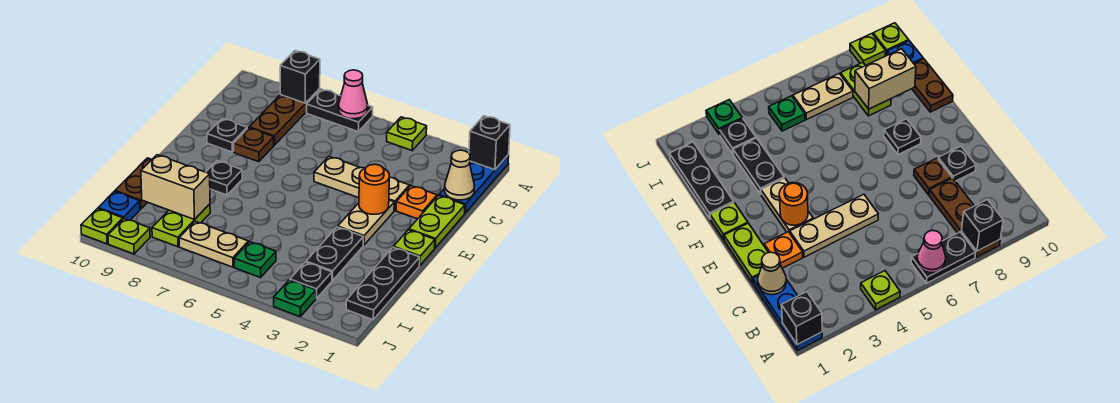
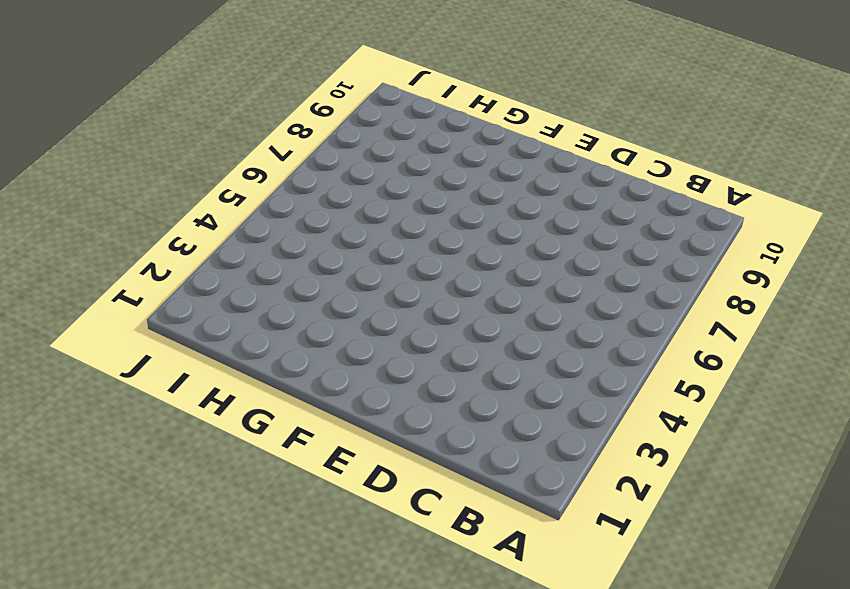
none -> blue plate A1:C1 level 1
none -> lime plate A4 level 1
none -> black plate A6:A7 level 1

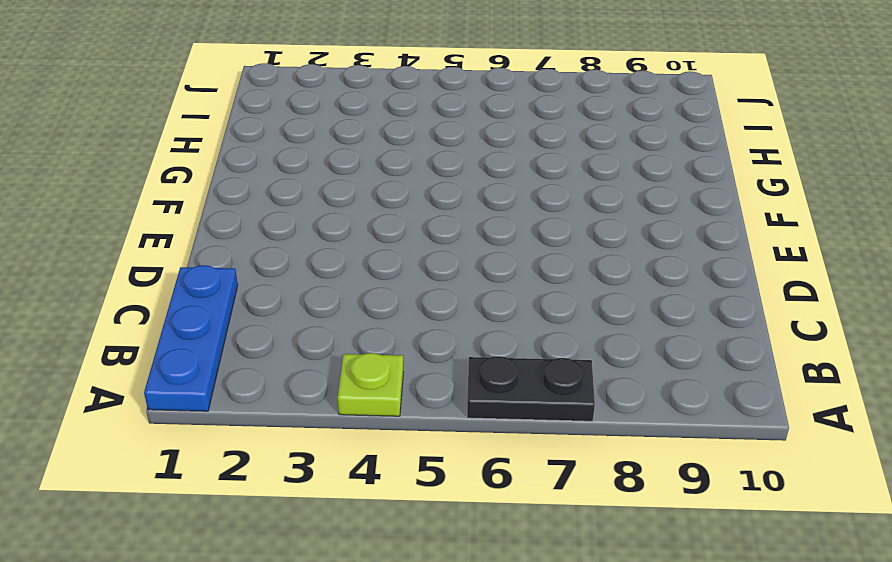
none -> brown plate A8:C8 level 1
none -> lime plate D1:E1 level 1
none -> orange plate D2 level 1

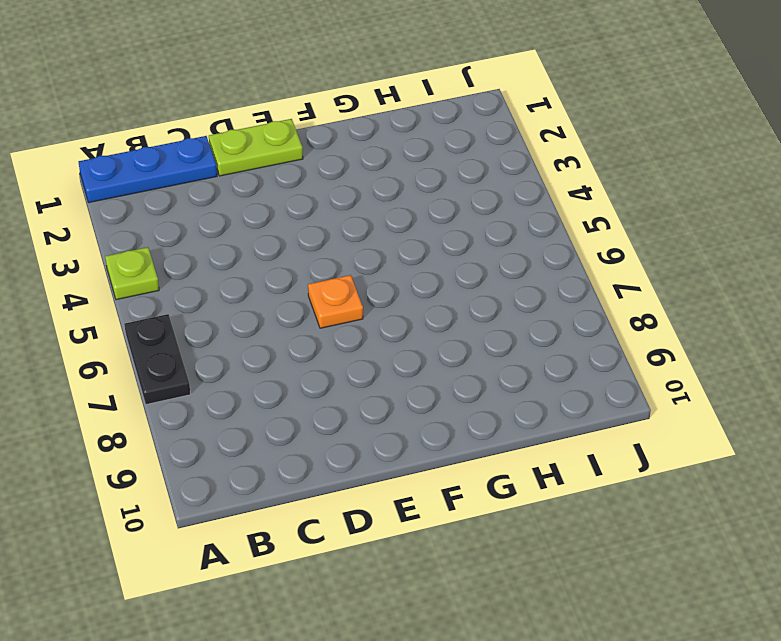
orange plate E6 level 1 -> orange plate D2 level 1
none -> brown plate A8:C8 level 1
none -> tan plate D3:D5 level 1
none -> brown plate D8 level 1

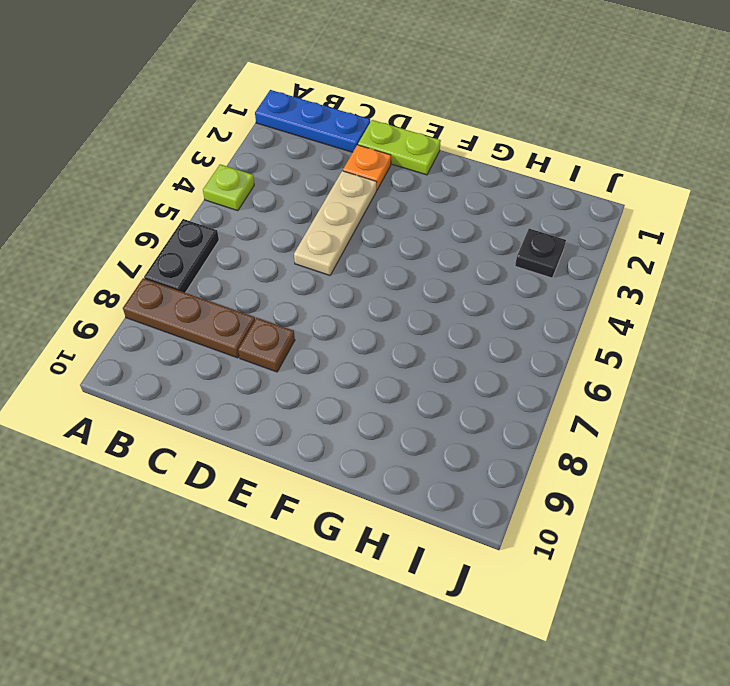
none -> black plate D9 level 1
none -> tan plate E3:F3 level 1
none -> lime plate F1 level 1

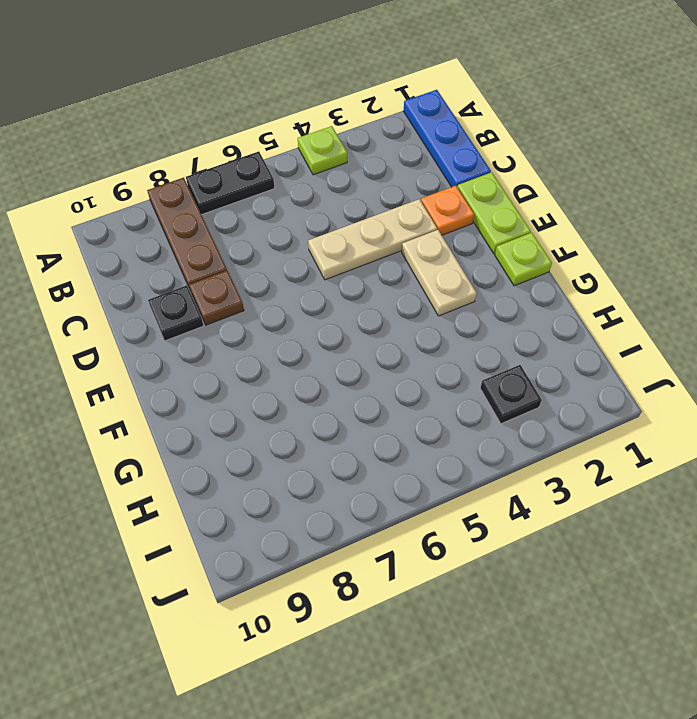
none -> black plate F8 level 1
none -> black plate G1:I1 level 1
none -> black plate G3:H3 level 1

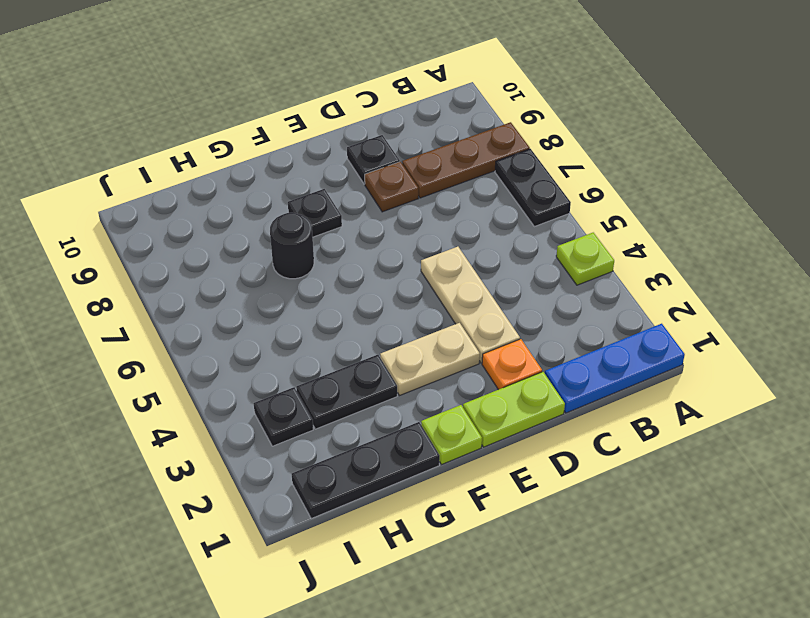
black round brick G7 level 1 -> none
none -> brown plate G10:H10 level 1
none -> lime plate H8:I8 level 1
none -> green plate I5 level 1

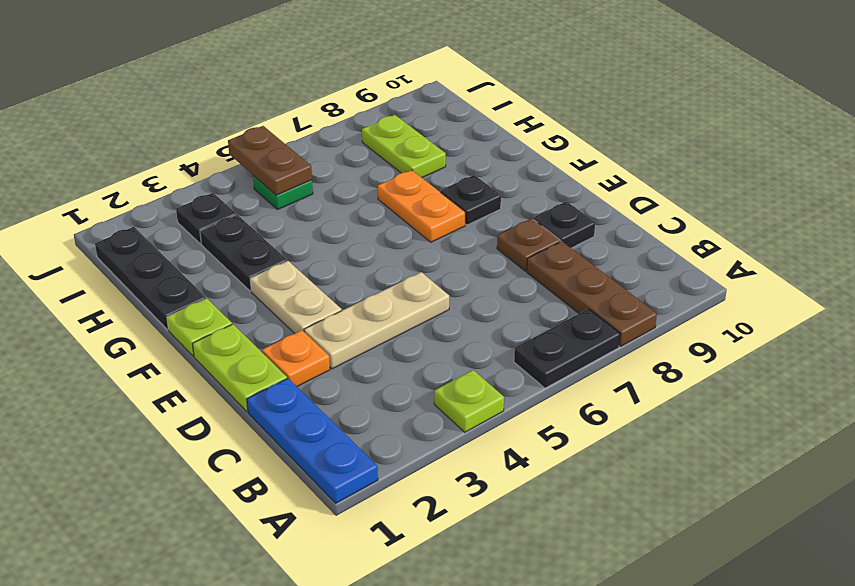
orange plate F7:G7 level 1 -> none
brown plate I5:J5 level 2 -> brown plate G10:H10 level 1
none -> tan plate I6:I7 level 1
none -> blue plate I10 level 1
none -> green plate J3 level 1

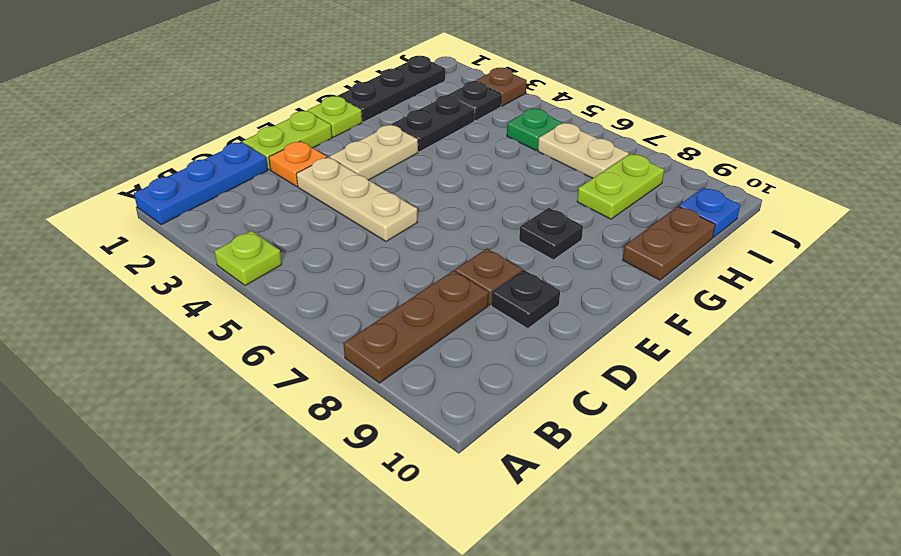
brown plate J3 level 1 -> green plate J3 level 1
none -> black plate A6:A7 level 1
none -> lime plate J9 level 1
none -> lime plate J10 level 1

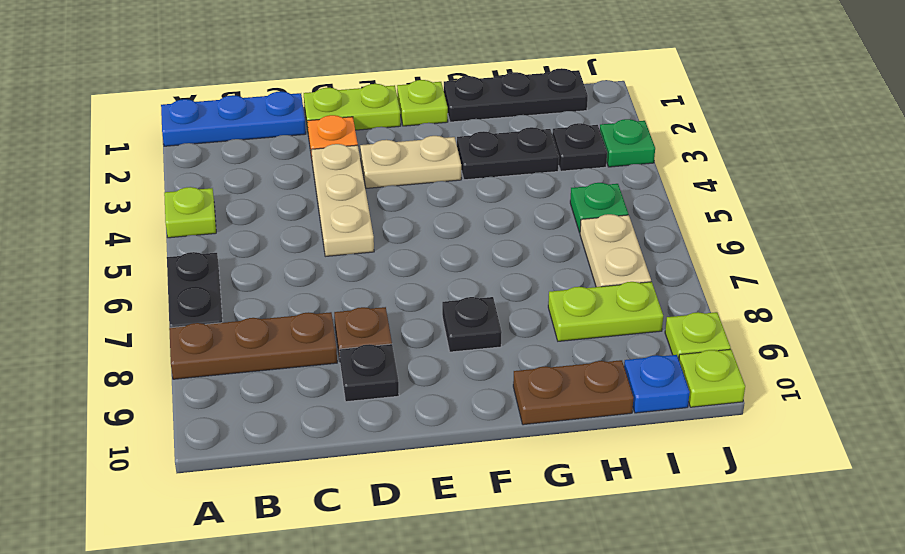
none -> black brick A1 level 2
none -> pink cone A6 level 2
none -> black brick A8 level 2

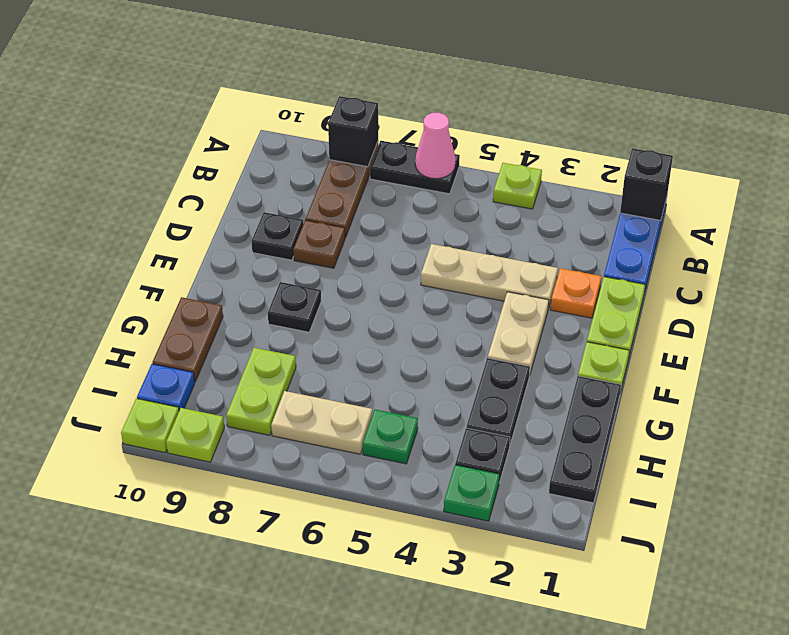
none -> tan cone C1 level 2
none -> orange round brick E3 level 2
none -> tan brick H8:H9 level 2

